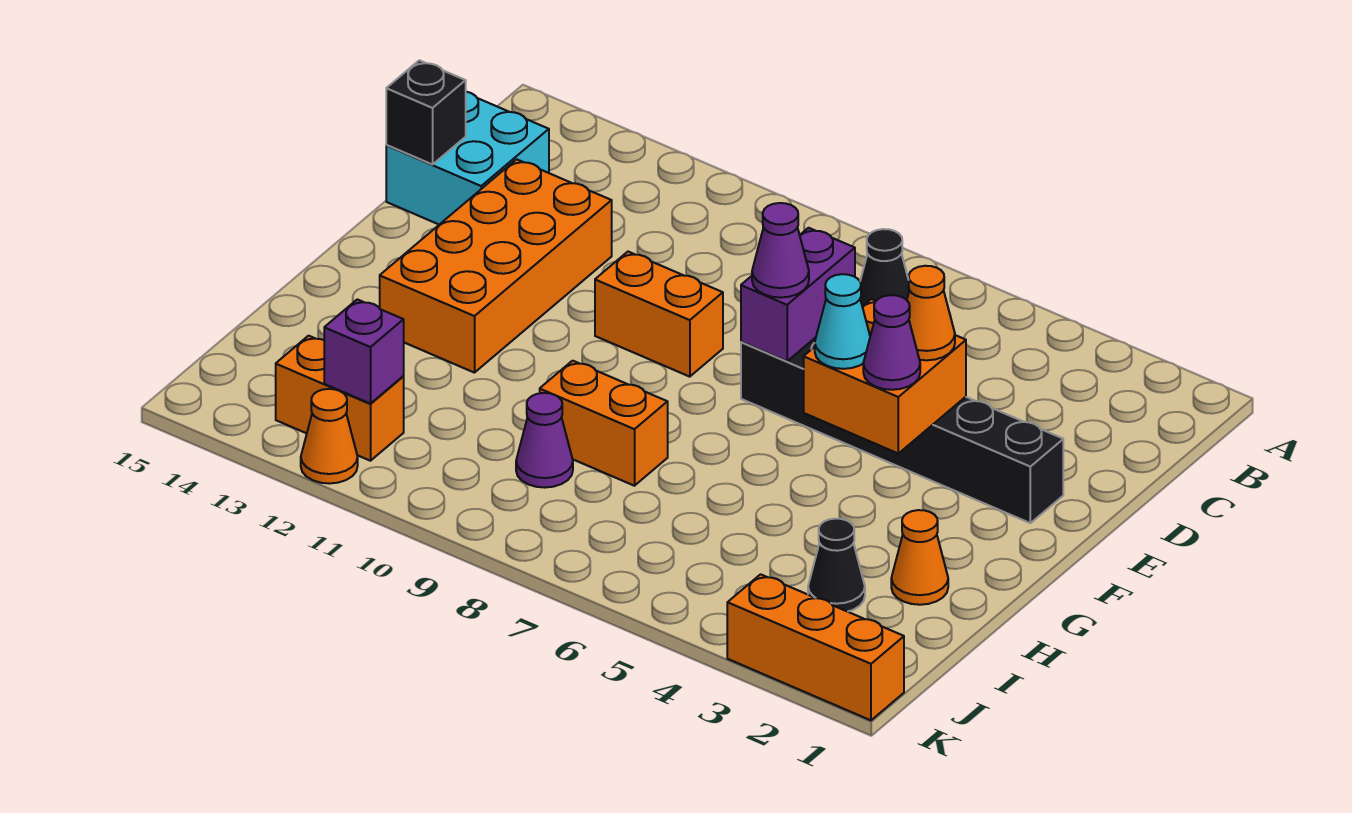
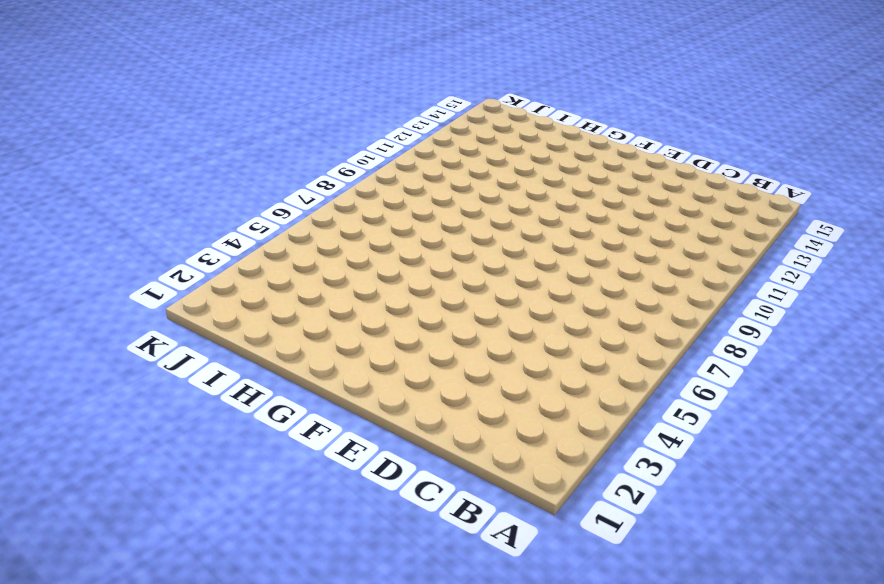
none -> black cone B7 level 1
none -> cyan brick C14:D15 level 1
none -> orange brick D12:G13 level 1

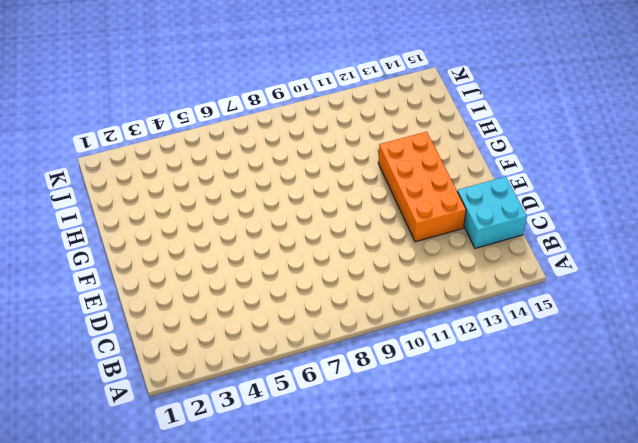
none -> black cone B7 level 1
none -> black brick E2:E7 level 1
none -> orange brick E9:E10 level 1

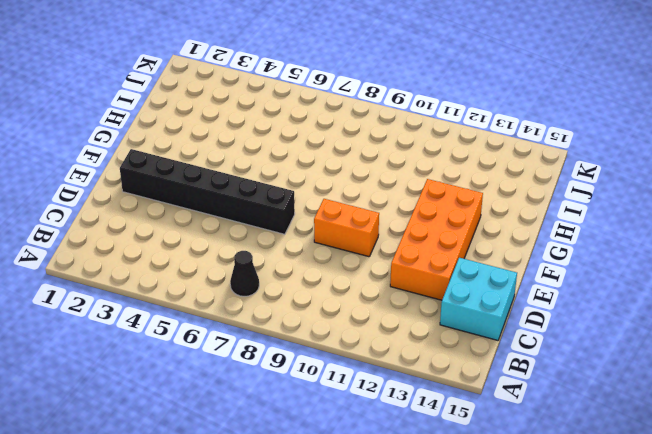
none -> orange cone H2 level 1
none -> orange brick H8:H9 level 1
none -> black cone I3 level 1

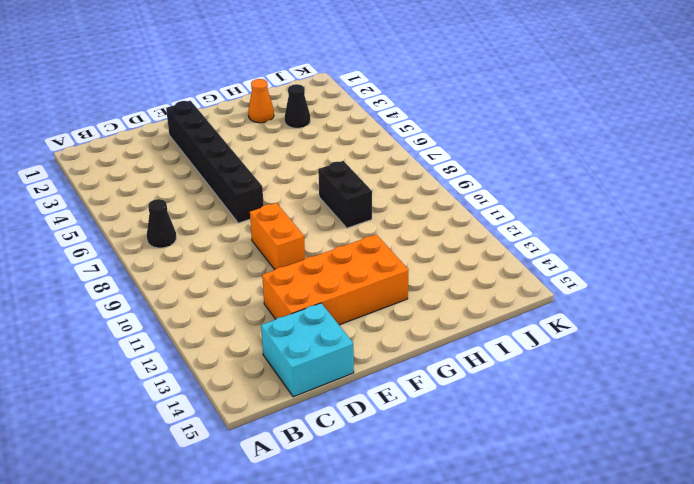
black brick H8:H9 level 1 -> orange brick H8:H9 level 1
none -> purple cone I9 level 1
none -> orange brick J12:J13 level 1
none -> orange brick K1:K3 level 1

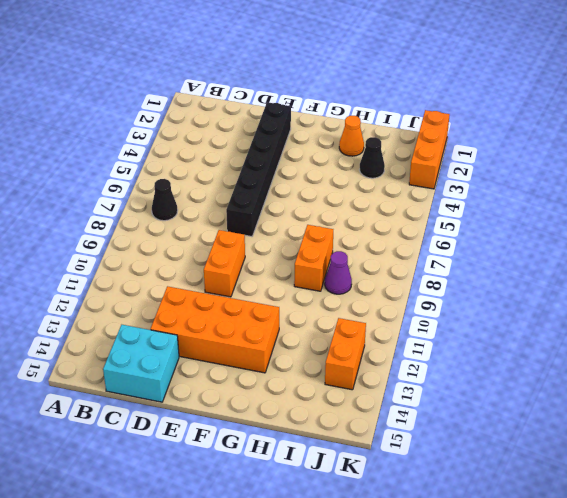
none -> orange cone K12 level 1
none -> purple brick D7:E7 level 2
none -> black brick D15 level 2

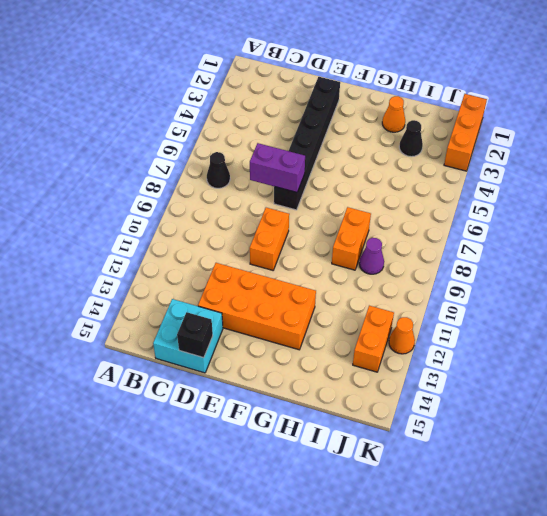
none -> orange brick E4:F5 level 2
none -> purple brick J12 level 2
none -> orange cone E4 level 3

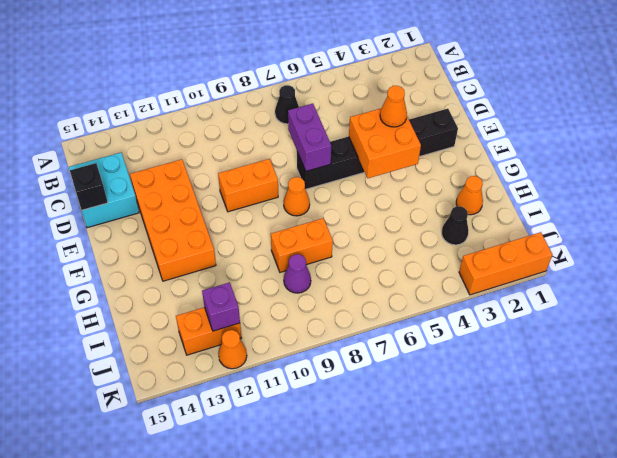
orange cone F8 level 1 -> none
none -> purple cone E7 level 3
none -> purple cone F4 level 3
none -> cyan cone F5 level 3

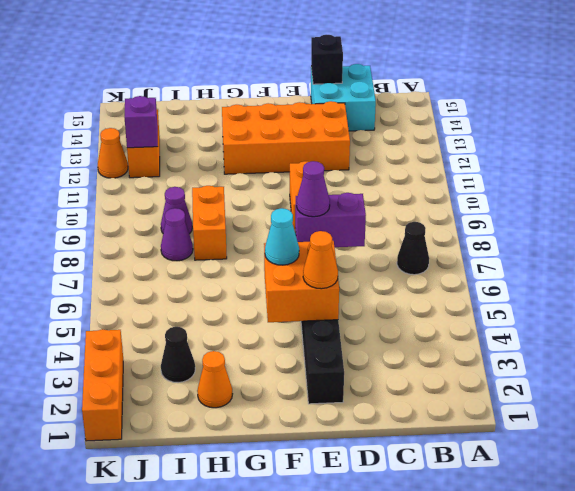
purple cone I8 level 1 -> purple cone F4 level 3

